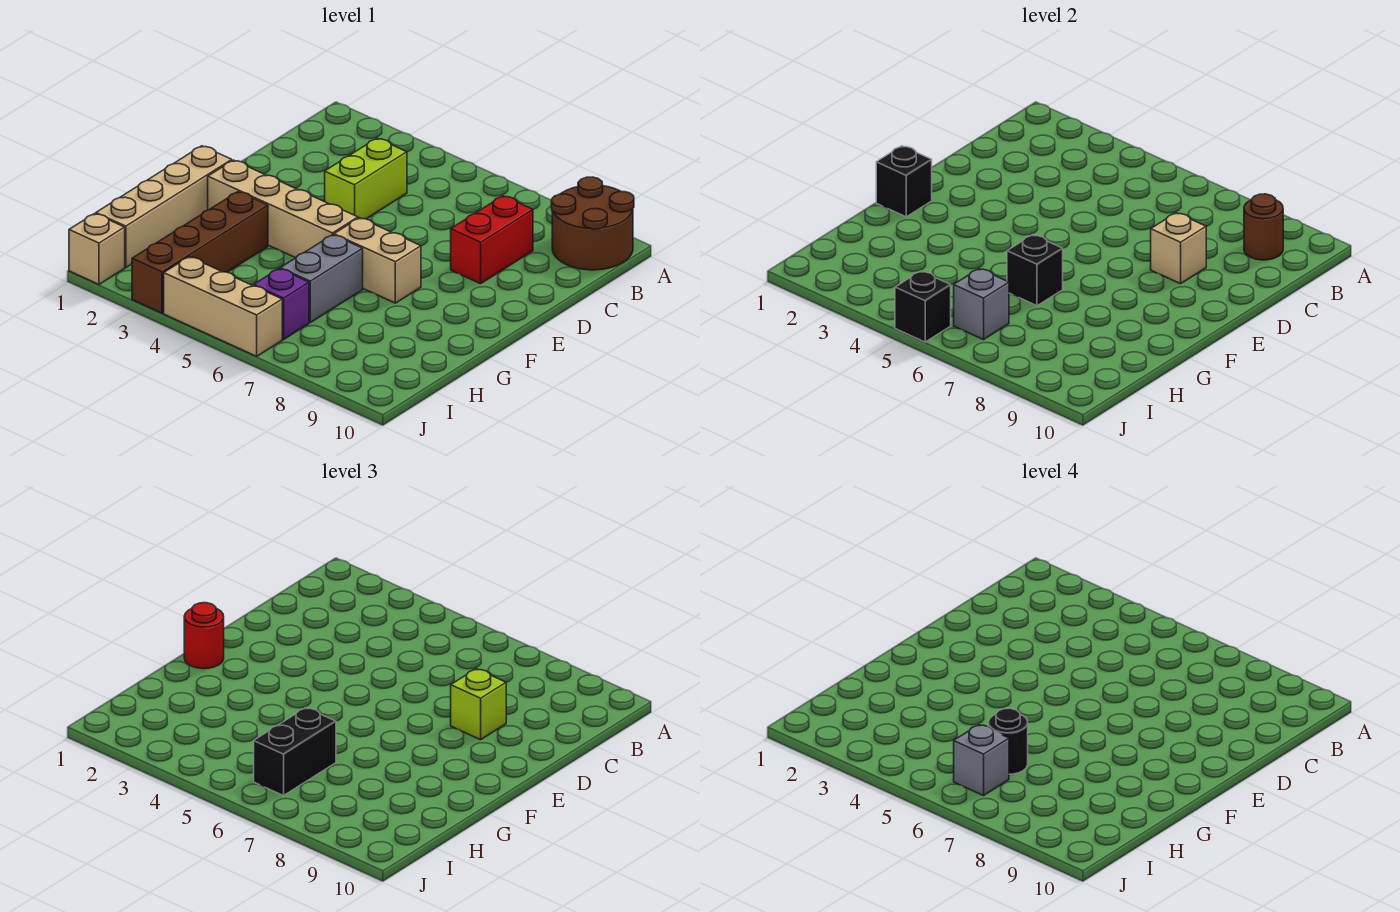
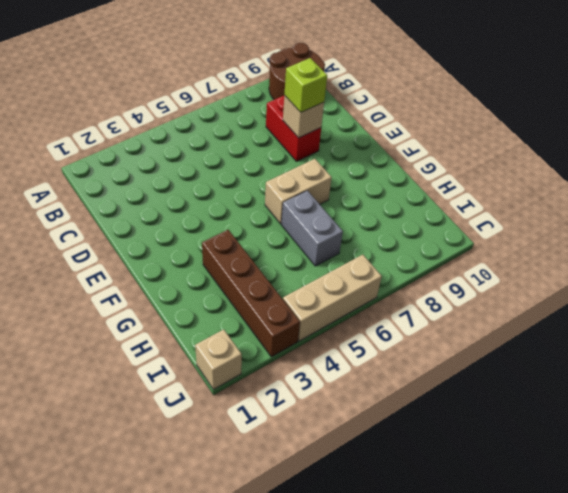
none -> lime brick C4:D4 level 1
none -> tan brick F1:I1 level 1
none -> tan brick F2:F5 level 1

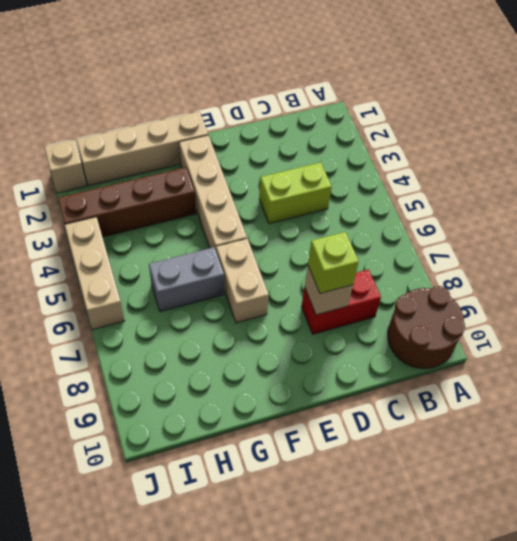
none -> purple brick I6 level 1
none -> brown round brick B9 level 2
none -> black brick F1 level 2

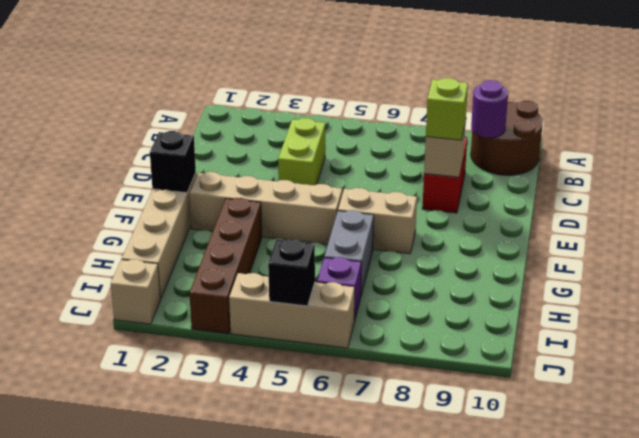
purple round brick B9 level 2 -> brown round brick B9 level 2
none -> black brick G6 level 2
none -> grey brick I6 level 2
none -> red round brick F1 level 3

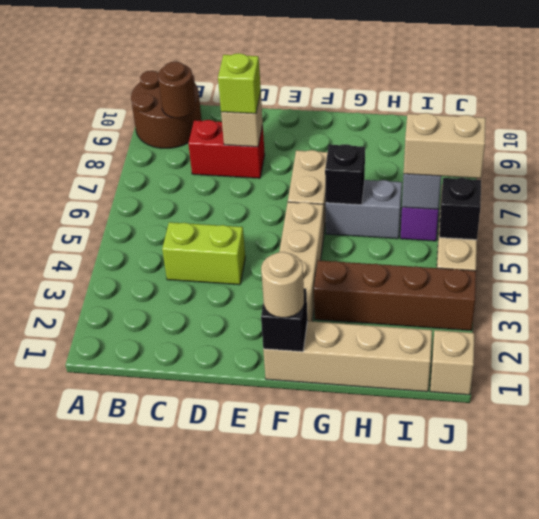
tan round brick F1 level 3 -> red round brick F1 level 3
tan brick I6:J6 level 3 -> black brick H6:I6 level 3
none -> black round brick H6 level 4
none -> grey brick I6 level 4

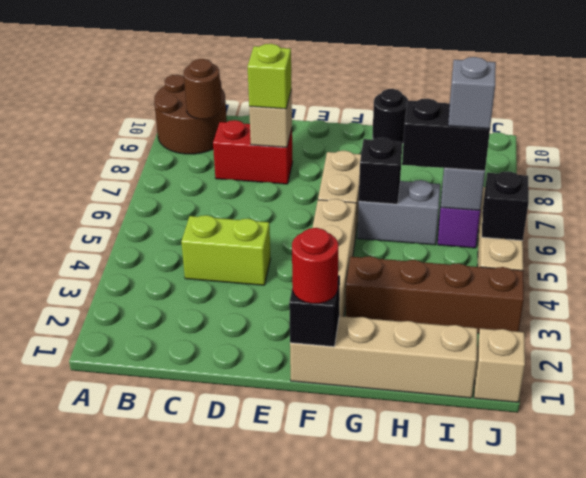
black round brick G10 level 1 -> black round brick H6 level 4

